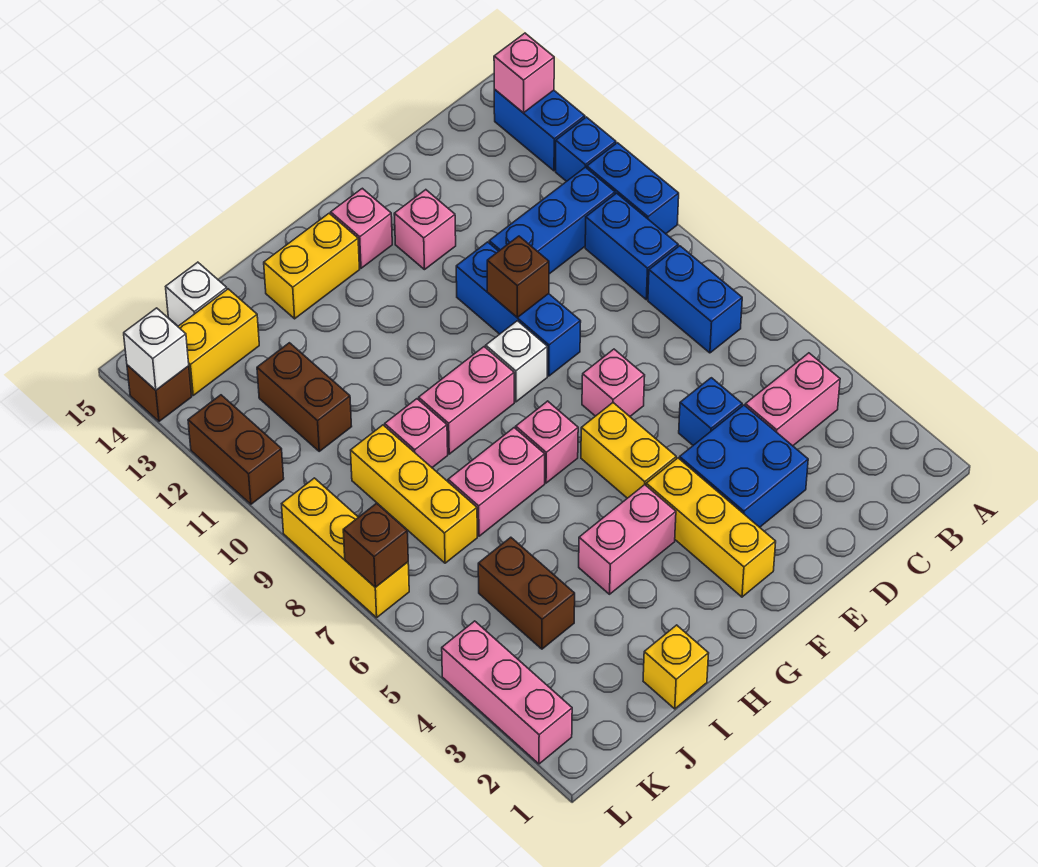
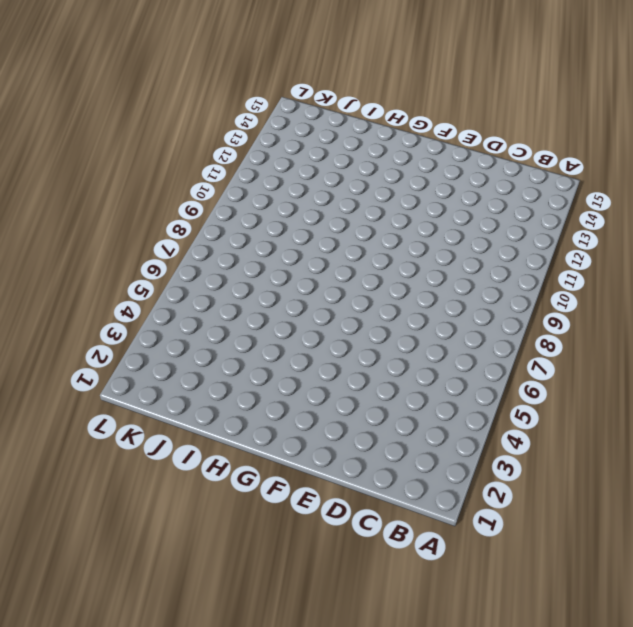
none -> blue brick A10:A11 level 1
none -> blue brick A12 level 1
none -> blue brick A13:A14 level 1
none -> pink brick B4:C4 level 1

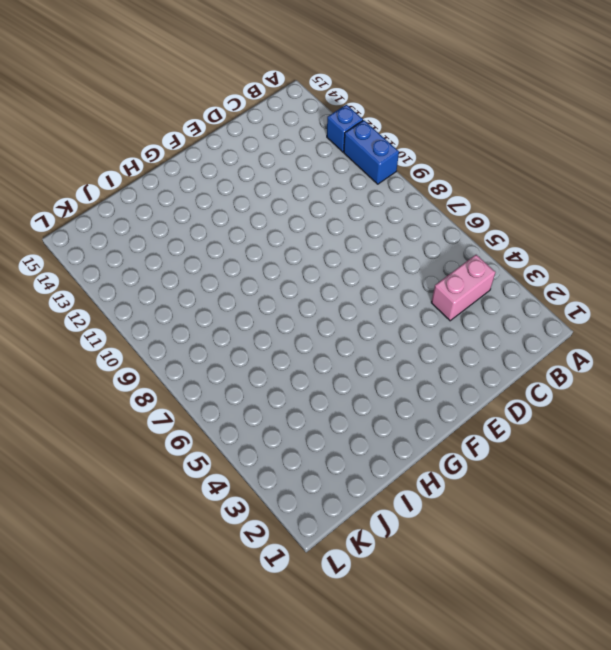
none -> blue brick A13:A14 level 1
none -> blue brick B7:B8 level 1
none -> blue brick B9:B10 level 1
none -> blue brick B11:D11 level 1

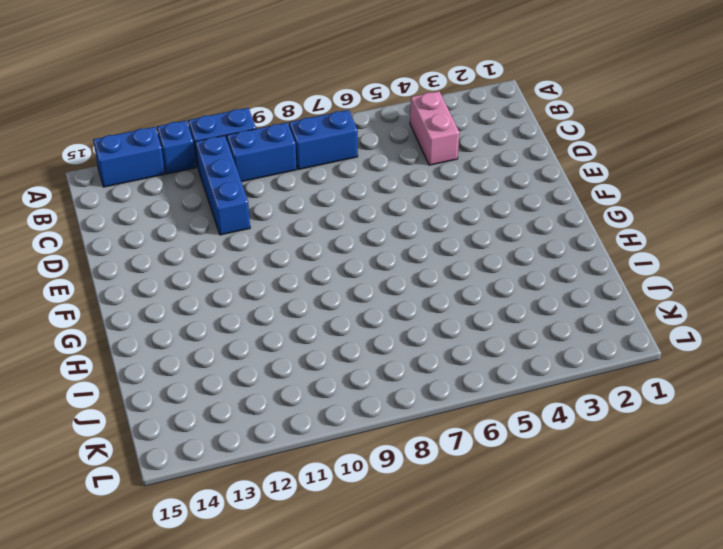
none -> blue brick D3:E4 level 1
none -> blue brick D5 level 1
none -> pink brick E7 level 1
none -> blue brick E9:E11 level 1

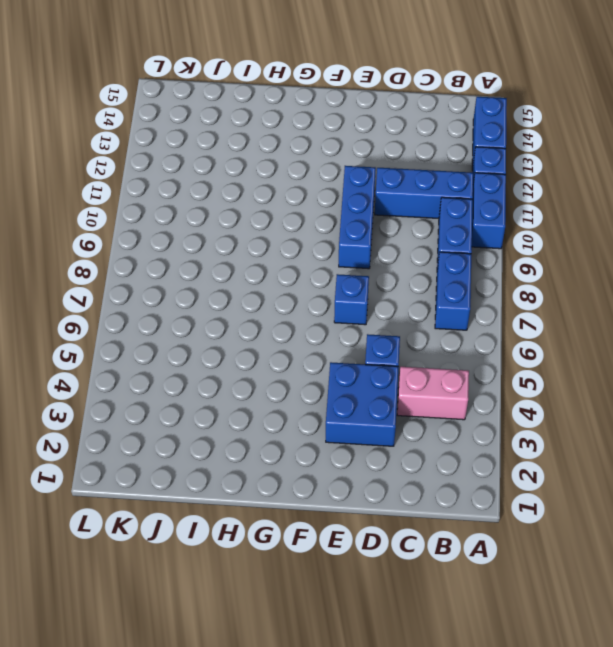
blue brick E7 level 1 -> pink brick E7 level 1
none -> pink brick E13 level 1
none -> yellow brick F2:F4 level 1
none -> yellow brick F5:F6 level 1
none -> white brick F9 level 1

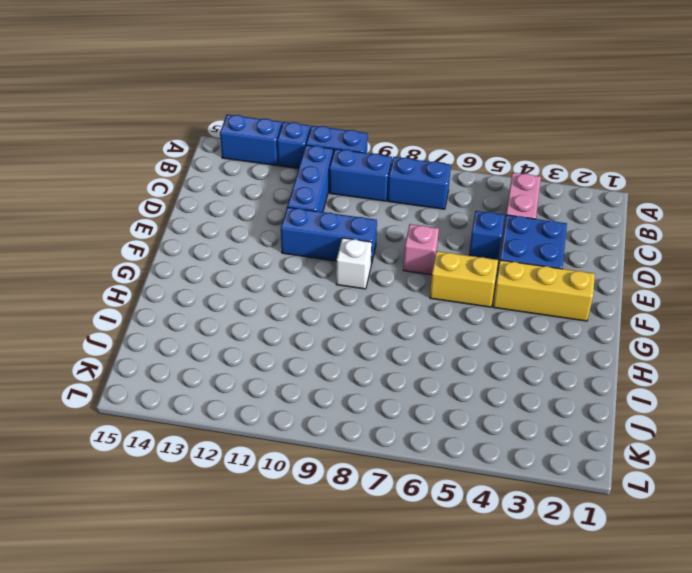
none -> pink brick E13 level 1
none -> pink brick F14 level 1
none -> pink brick G4:H4 level 1
none -> pink brick G7 level 1

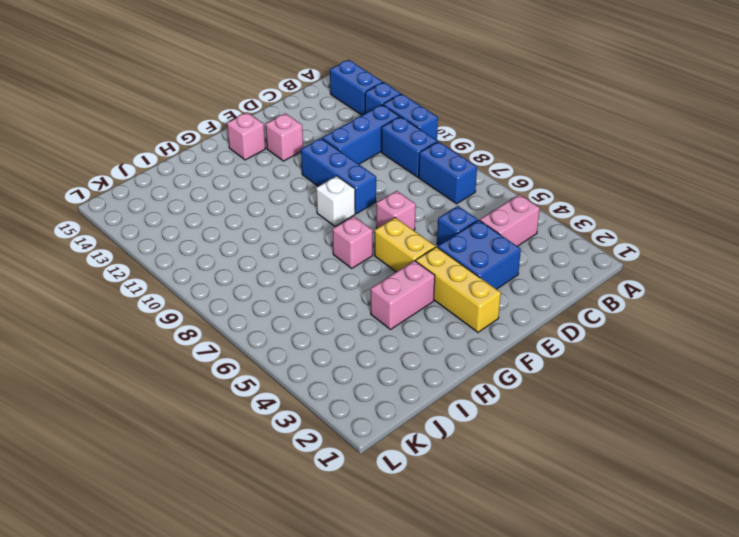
none -> pink brick G9:H9 level 1
none -> yellow brick G14:H14 level 1
none -> pink brick H7:I7 level 1
none -> yellow brick I1 level 1

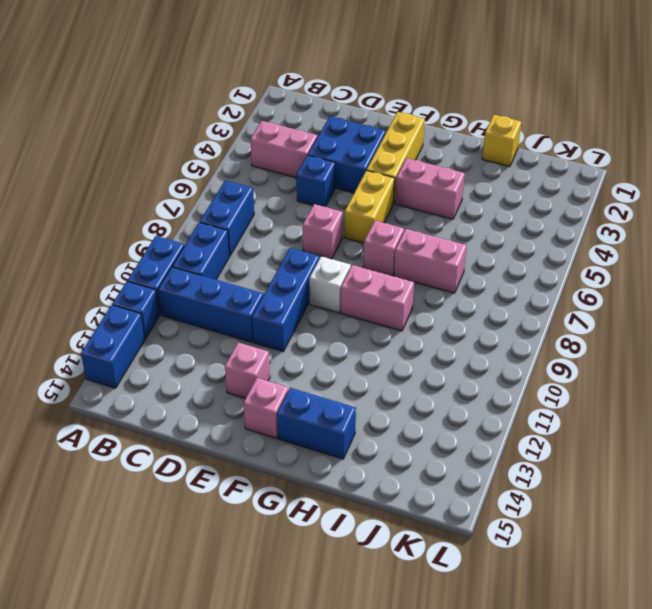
blue brick G14:H14 level 1 -> yellow brick G14:H14 level 1
none -> pink brick I9 level 1
none -> brown brick J4:J5 level 1
none -> yellow brick J7:J9 level 1
none -> brown brick J11:J12 level 1

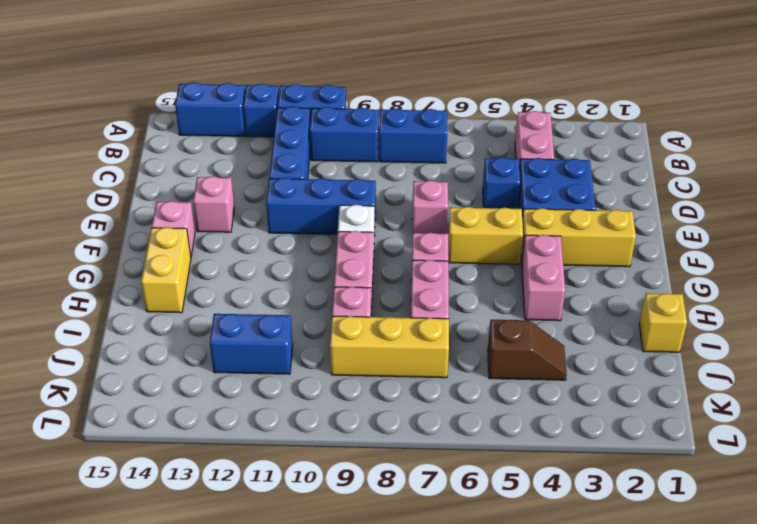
brown slope J4:J5 level 1 top 5 -> brown brick J4:J5 level 1
blue brick J11:J12 level 1 -> brown brick J11:J12 level 1
none -> yellow brick J14:K14 level 1
none -> white brick J15 level 1
none -> pink brick L2:L4 level 1
none -> yellow brick L7:L9 level 1

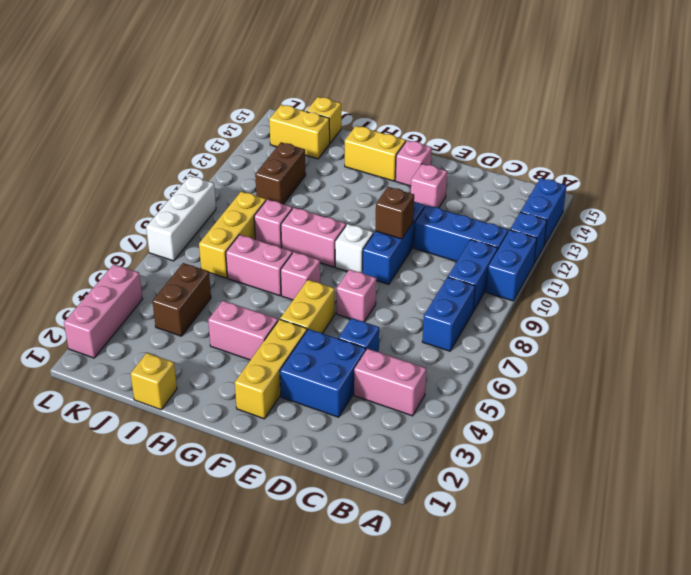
yellow brick J15 level 1 -> white brick J15 level 1
white brick L7:L9 level 1 -> yellow brick L7:L9 level 1
none -> brown brick L11:L12 level 1
none -> brown brick L14 level 1
none -> pink brick A14 level 2
none -> brown brick L7 level 2

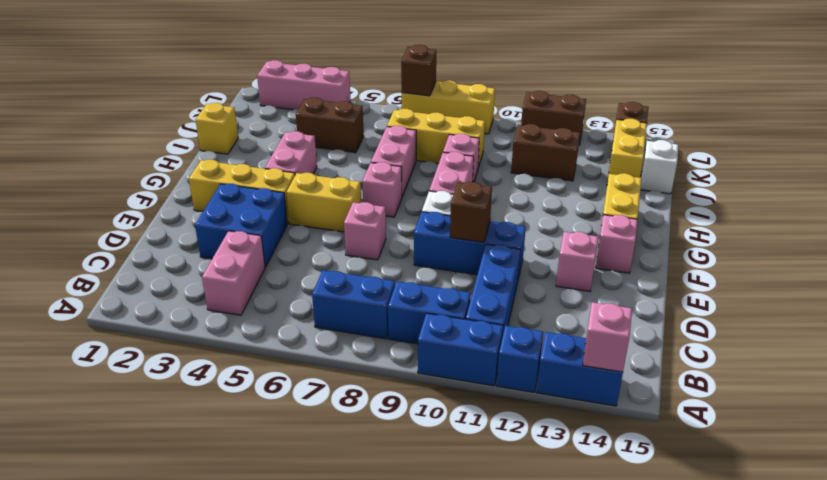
none -> blue brick D5 level 1
none -> white brick L14 level 2

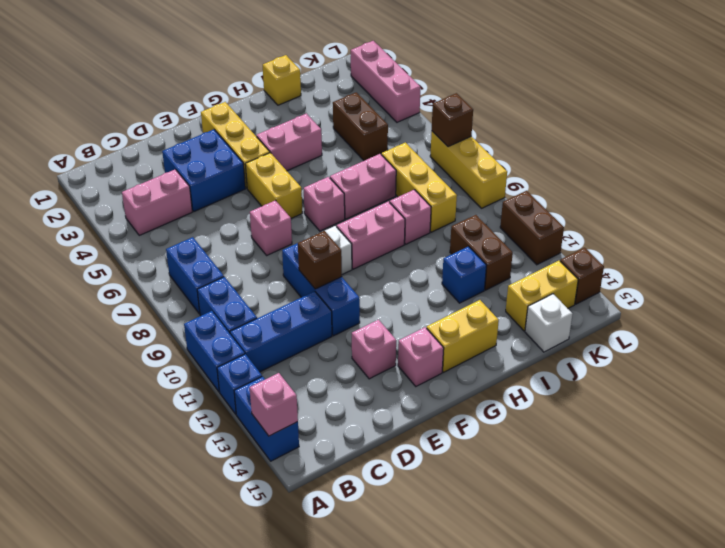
blue brick I12 level 1 -> blue brick D5 level 1
none -> white brick L14 level 2

